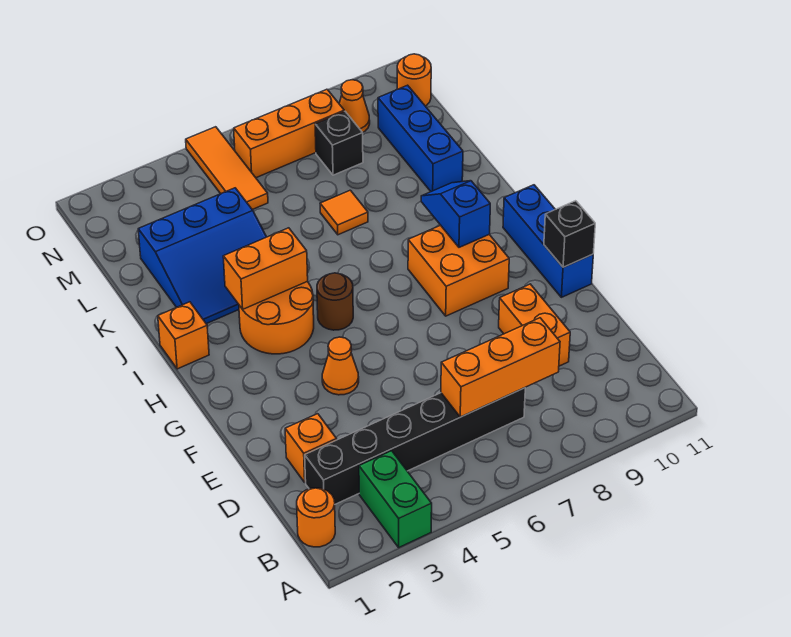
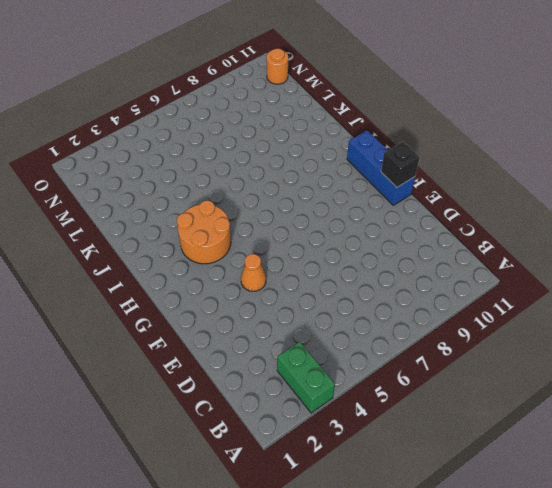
none -> orange round brick B1 level 1
none -> black brick C2:C7 level 1
none -> orange brick D2 level 1

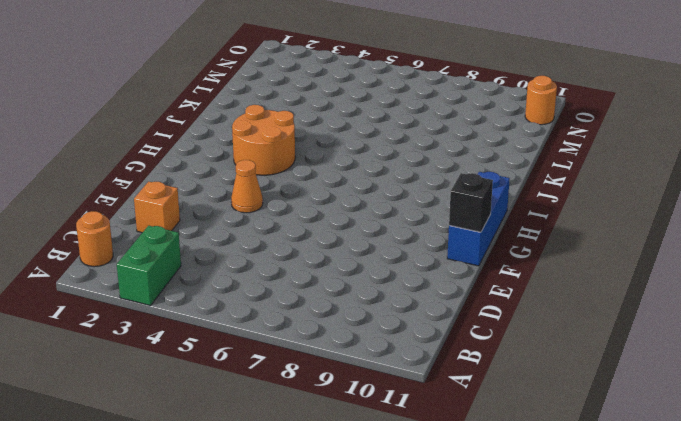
none -> black brick C2:C7 level 1
none -> orange brick D9:E9 level 1
none -> orange brick G8:H9 level 1

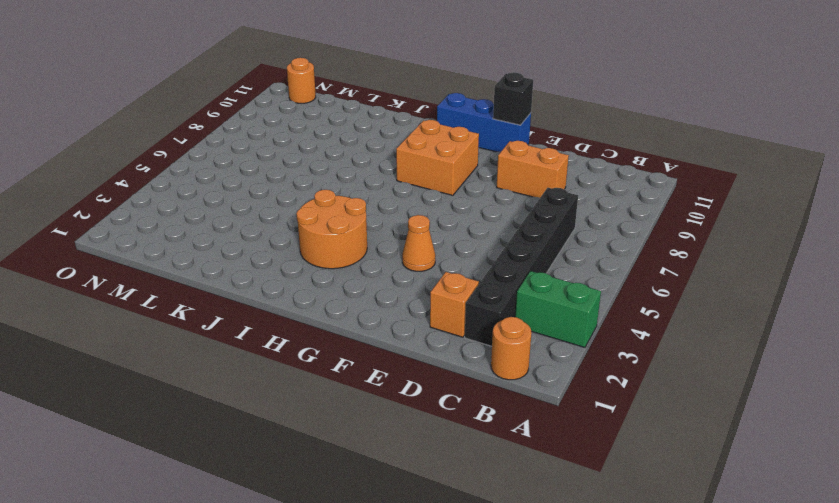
none -> brown round brick H5 level 1
none -> orange brick I1 level 1
none -> blue slope J2:L4 level 1 top L

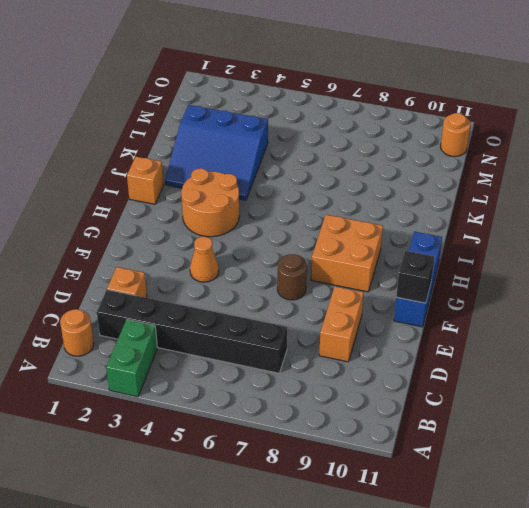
brown round brick F7 level 1 -> brown round brick H5 level 1
none -> orange tile K7 level 1
none -> blue brick K10:M10 level 1
none -> orange tile M5:O5 level 1

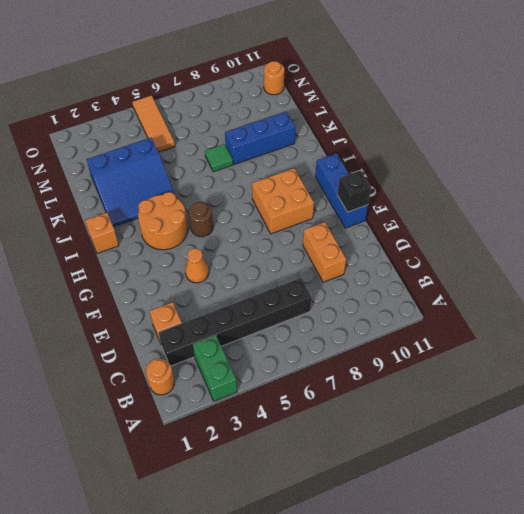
green tile K7 level 1 -> orange tile K7 level 1
blue brick K8:K10 level 1 -> blue brick K10:M10 level 1
none -> black brick M8 level 1
none -> orange brick N6:N8 level 1
none -> orange cone N9 level 1

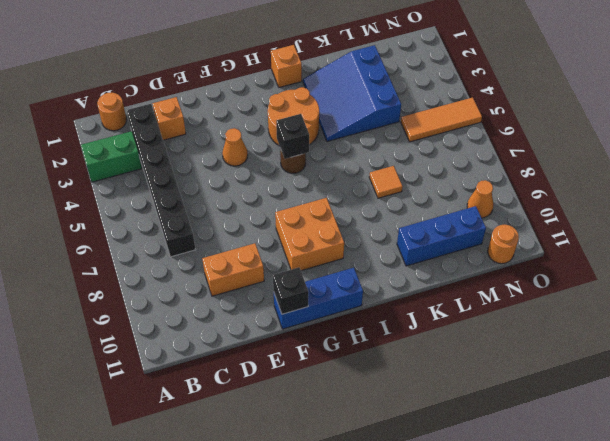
black brick H5 level 2 -> black brick M8 level 1
none -> orange brick N6:N8 level 1
none -> orange brick C6:C8 level 2
none -> blue slope H9:I9 level 2 top H

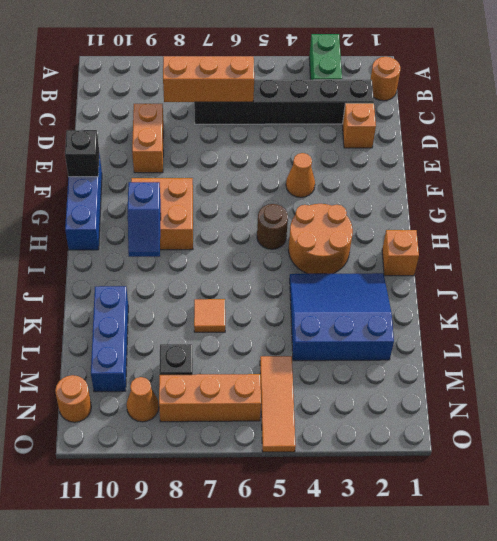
none -> orange brick I3:I4 level 2

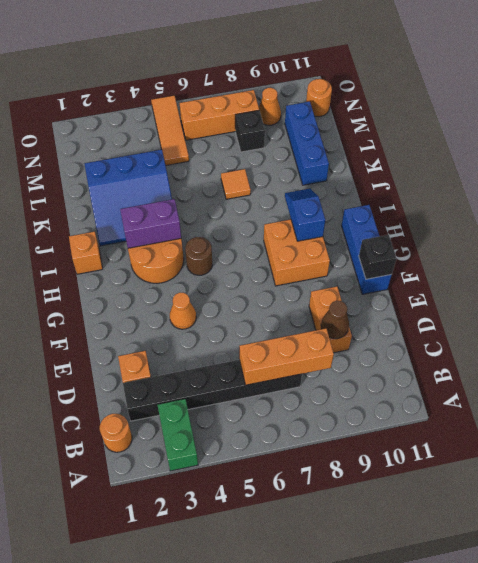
brown cone D9 level 2 -> none
purple brick I3:I4 level 2 -> orange brick I3:I4 level 2

